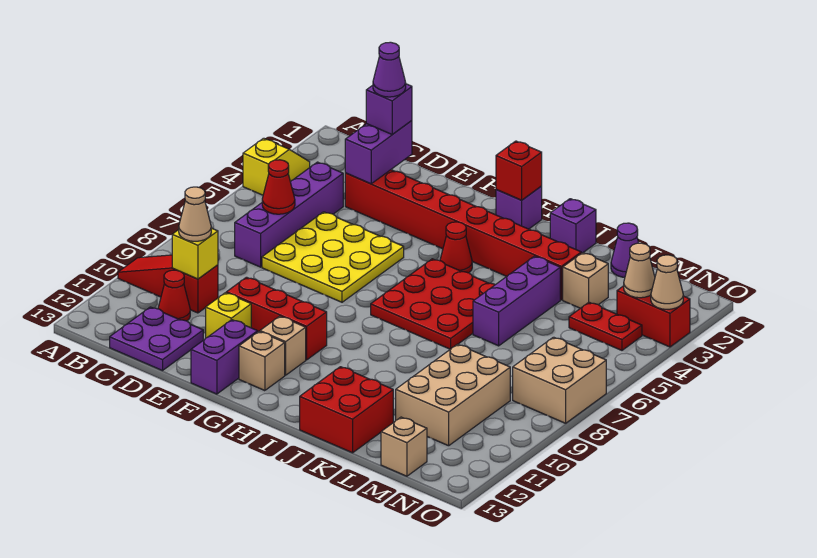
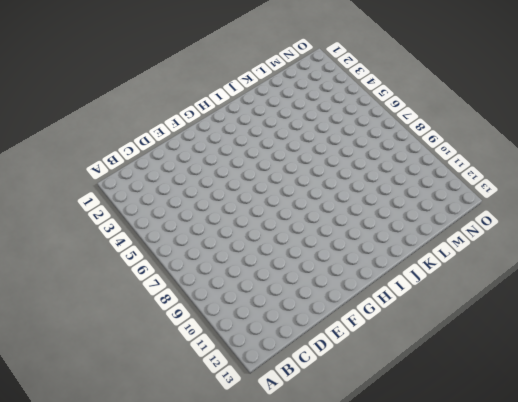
none -> yellow slope A3:A4 level 1 top 4
none -> red slope A10:C10 level 1 top C
none -> purple brick C4:C7 level 1
none -> red cone C11 level 1

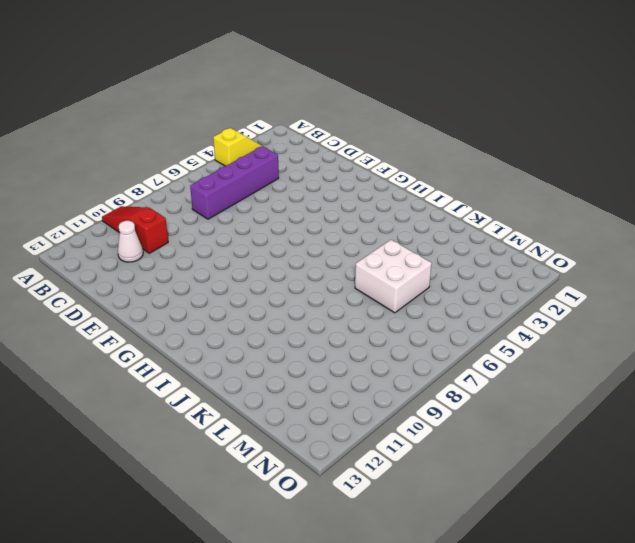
white cone C11 level 1 -> red cone C11 level 1
white brick K5:L6 level 1 -> purple brick K4:K6 level 1
none -> purple plate C12:D13 level 1
none -> red brick D3:K3 level 1
none -> yellow plate D5:F7 level 1
none -> red brick E10:G10 level 1

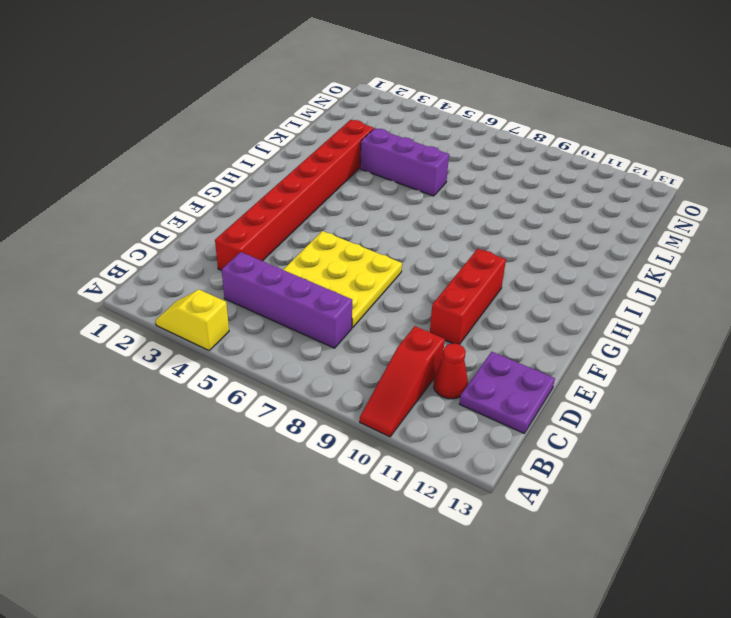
none -> yellow brick E11 level 1
none -> purple brick F12:F13 level 1
none -> tan brick G11 level 1
none -> tan brick G12 level 1

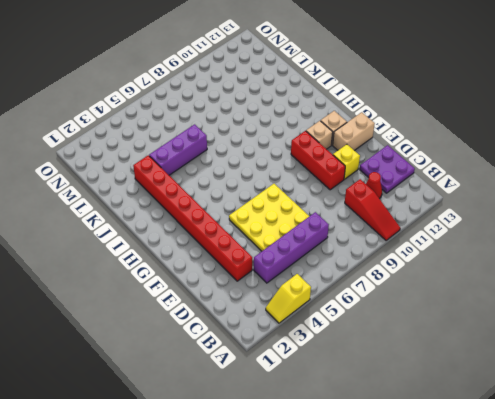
tan brick F12:F13 level 1 -> purple brick F12:F13 level 1
none -> purple brick H1 level 1
none -> red cone H4 level 1
none -> red plate H5:J7 level 1
none -> purple brick J1 level 1

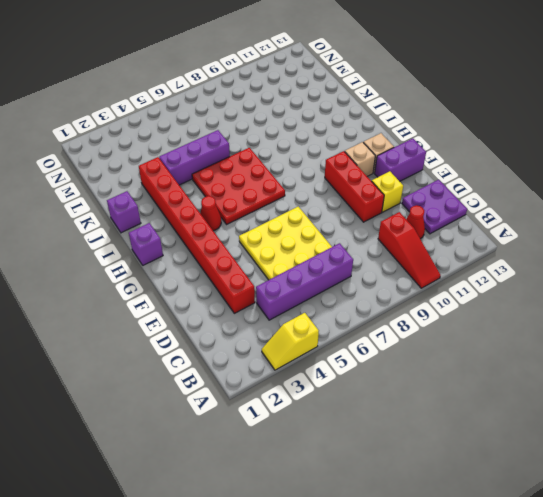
none -> red brick J12:K13 level 1
none -> purple cone L1 level 1
none -> tan brick L3 level 1
none -> tan brick L9:M11 level 1

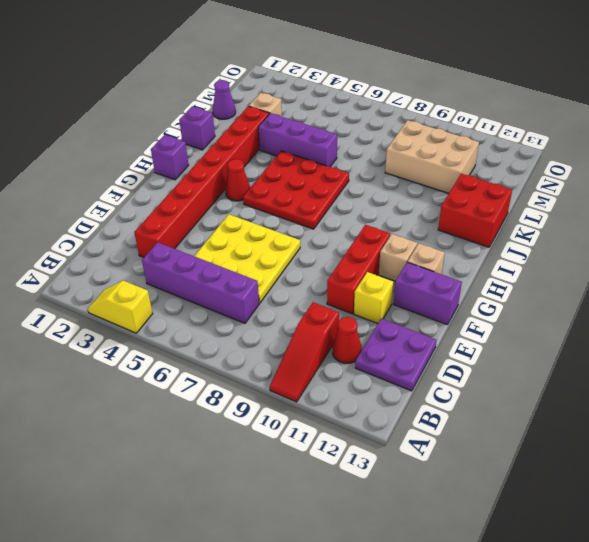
none -> red plate M4:N4 level 1
none -> tan brick M13 level 1
none -> red brick N3:O3 level 1
none -> tan brick N7:O8 level 1

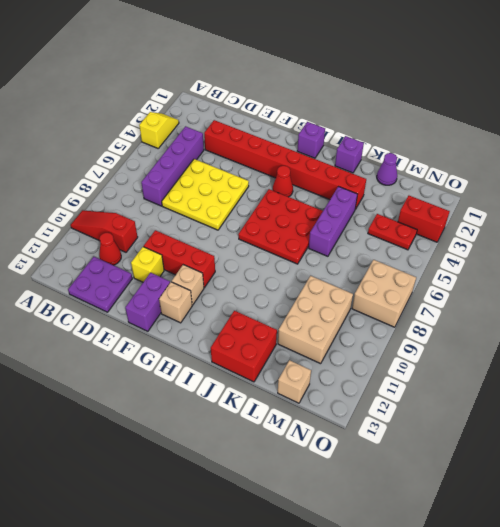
none -> tan brick L3 level 1
none -> red cone C6 level 2
none -> yellow brick C10 level 2
none -> purple brick D2:D3 level 2

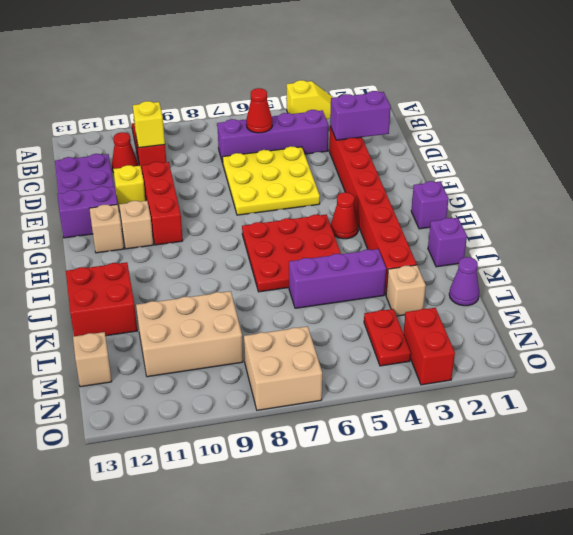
none -> red brick H1 level 2
none -> tan cone N3 level 2
none -> tan cone O3 level 2
none -> tan cone C10 level 3

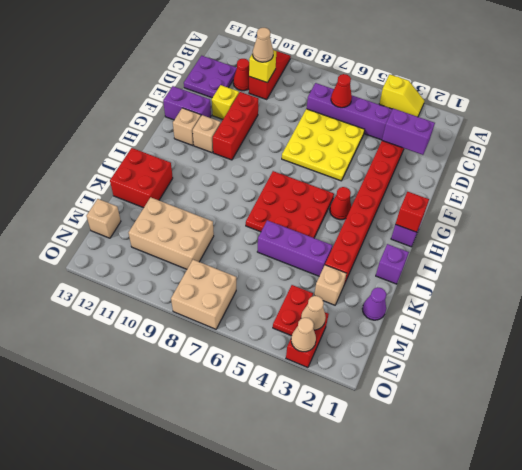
none -> purple brick D2 level 3
none -> purple cone D2 level 4

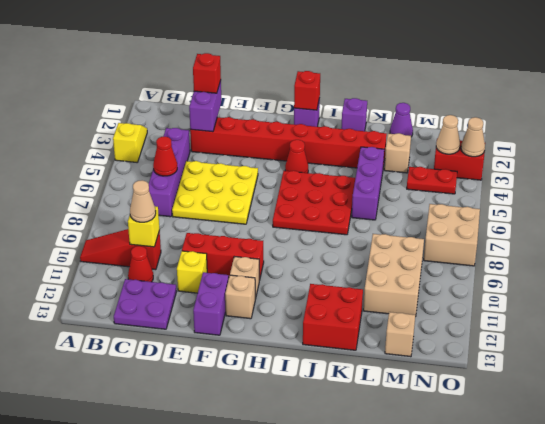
red brick D2 level 3 -> purple brick D2 level 3
none -> purple cone D2 level 4

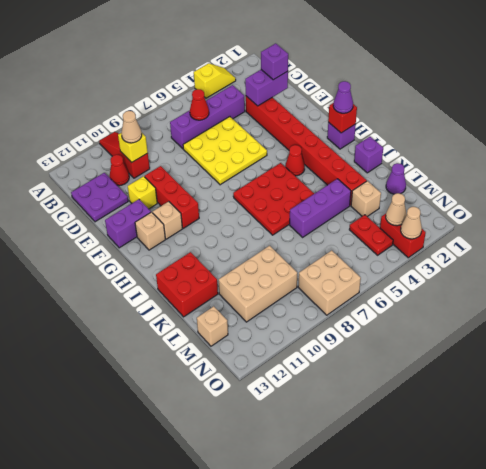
purple cone H1 level 3 -> purple cone D2 level 4

